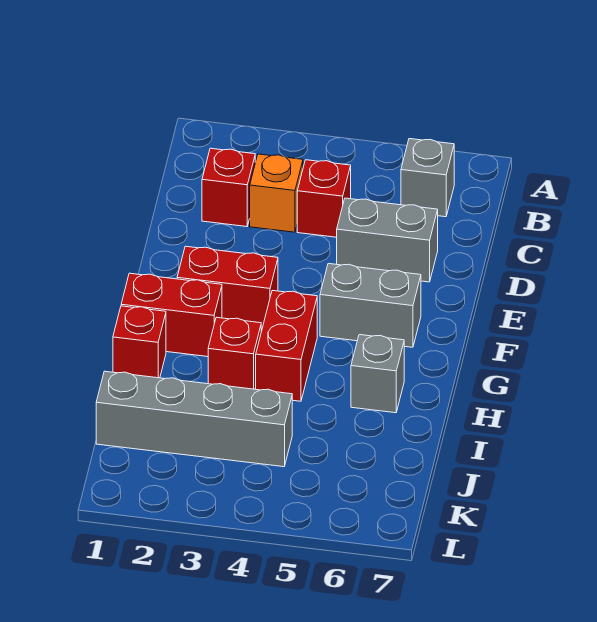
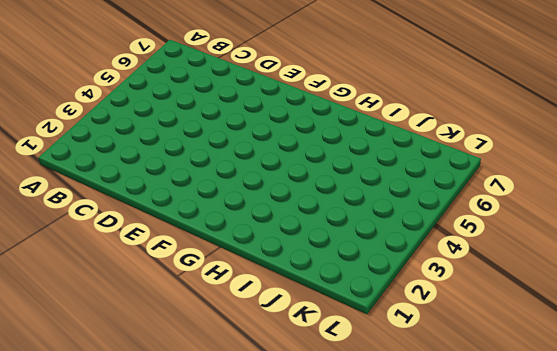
none -> grey brick B6 level 1
none -> red brick C2 level 1
none -> orange brick C3 level 1

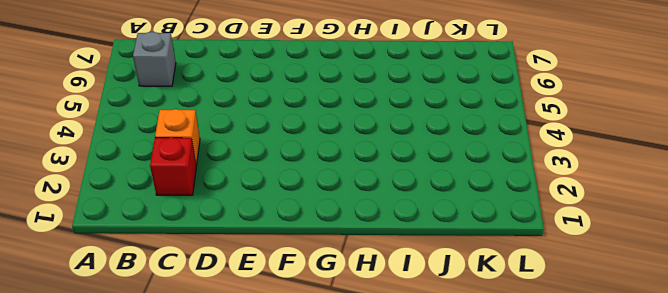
none -> red brick C4 level 1
none -> grey brick D5:D6 level 1
none -> red brick F2:F3 level 1

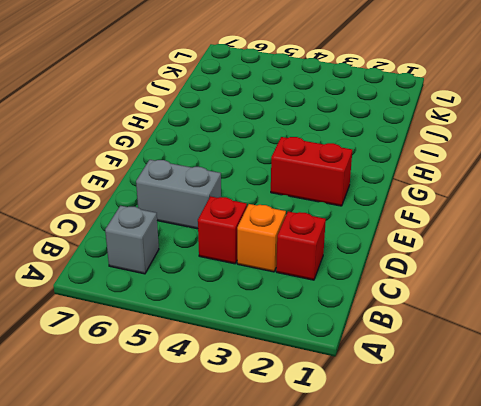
none -> grey brick F5:F6 level 1
none -> red brick G1:G2 level 1
none -> red brick G4:H4 level 1

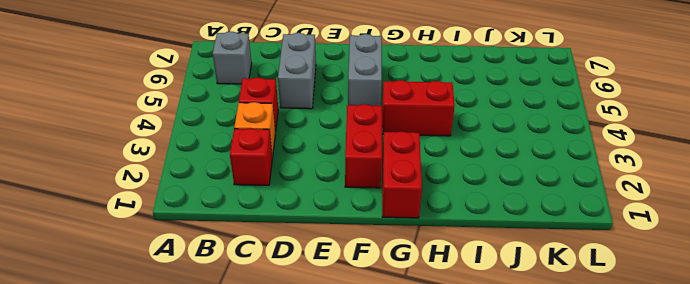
none -> red brick H1 level 1
none -> red brick H3 level 1
none -> grey brick H6 level 1

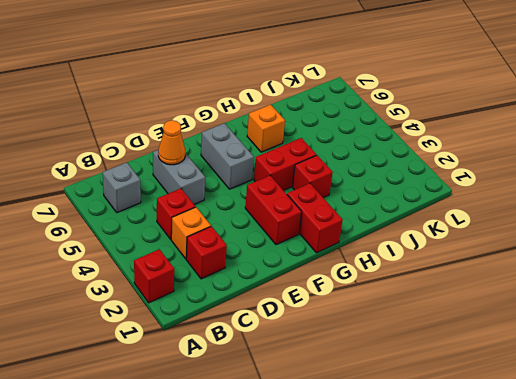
red brick A2 level 1 -> red brick H1 level 1
orange cone D6 level 2 -> none
orange brick H6 level 1 -> grey brick H6 level 1
none -> grey brick J1:J4 level 1

